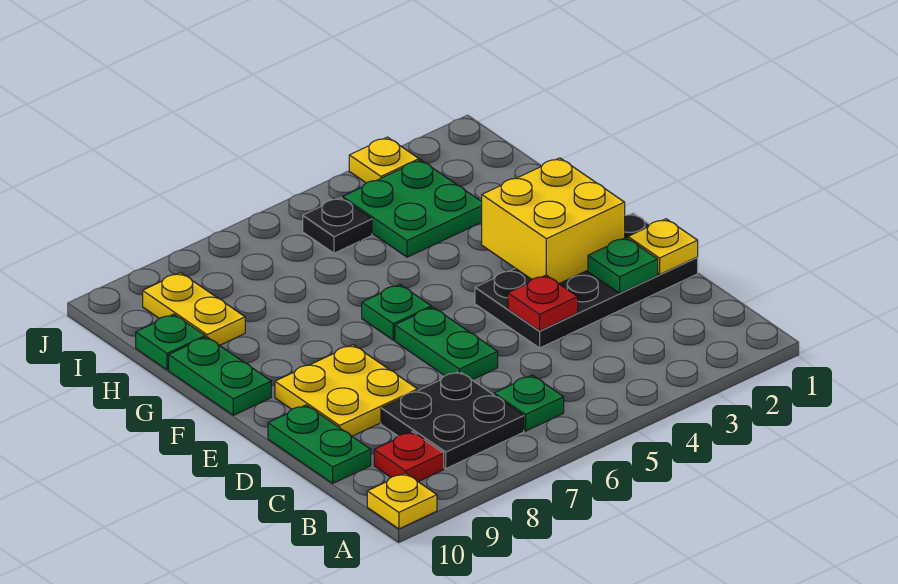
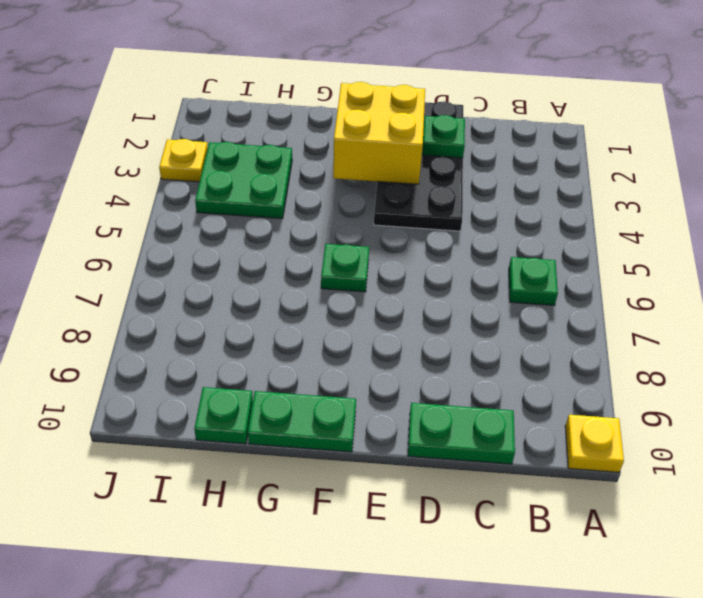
none -> black plate B7:C8 level 1
none -> red plate B9 level 1
none -> green plate D6:E6 level 1

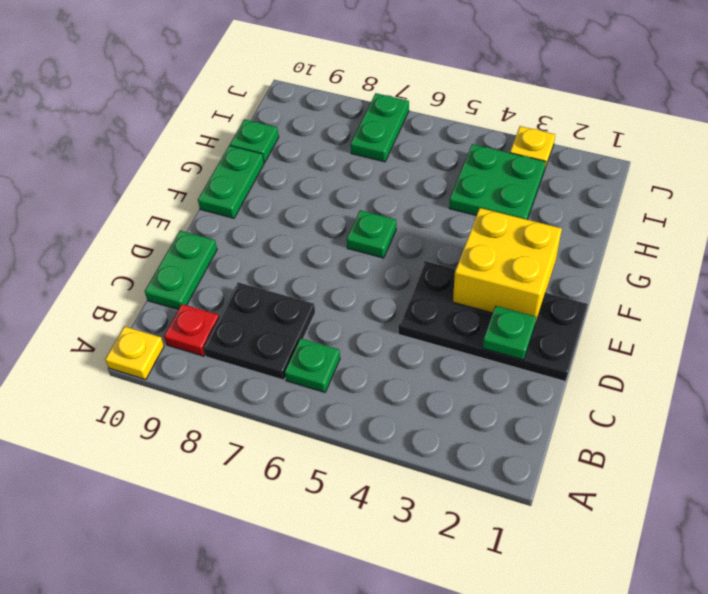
green plate I7:J7 level 1 -> green plate D6:E6 level 1
none -> yellow plate D8:E9 level 1
none -> yellow plate H9:I9 level 1
none -> black plate I5 level 1

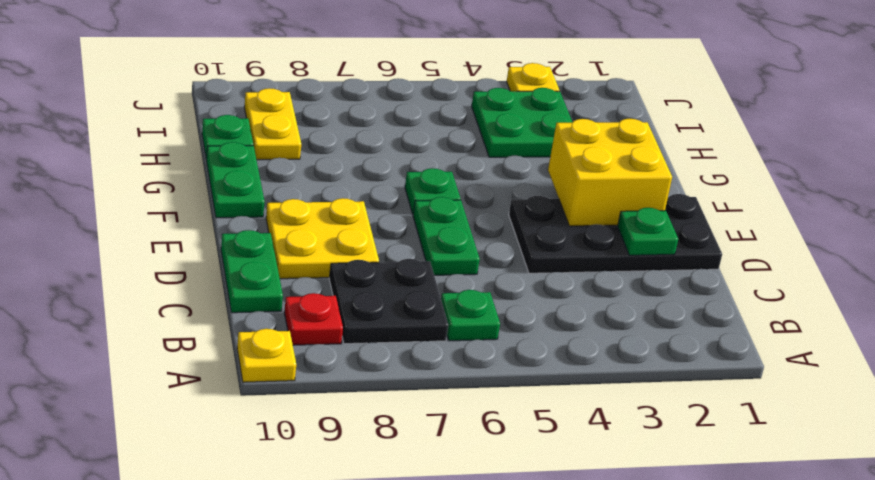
none -> black plate I5 level 1
none -> yellow plate D1 level 2
none -> red plate D4 level 2

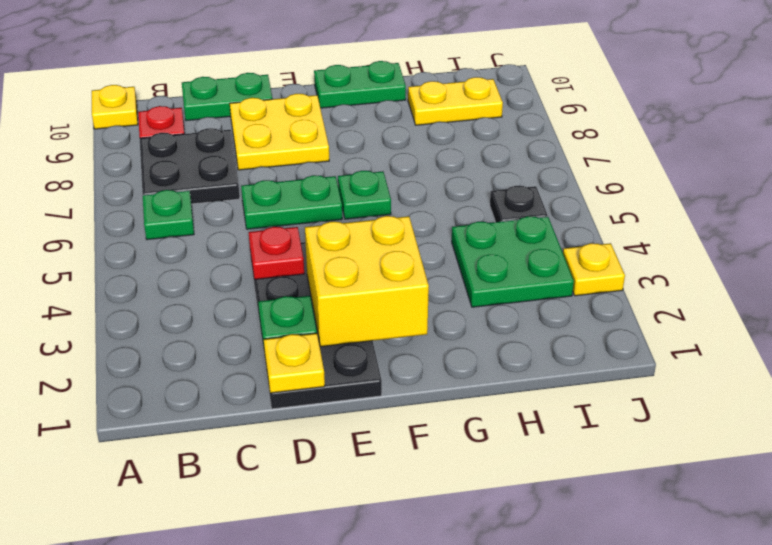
none -> green plate H10 level 1

